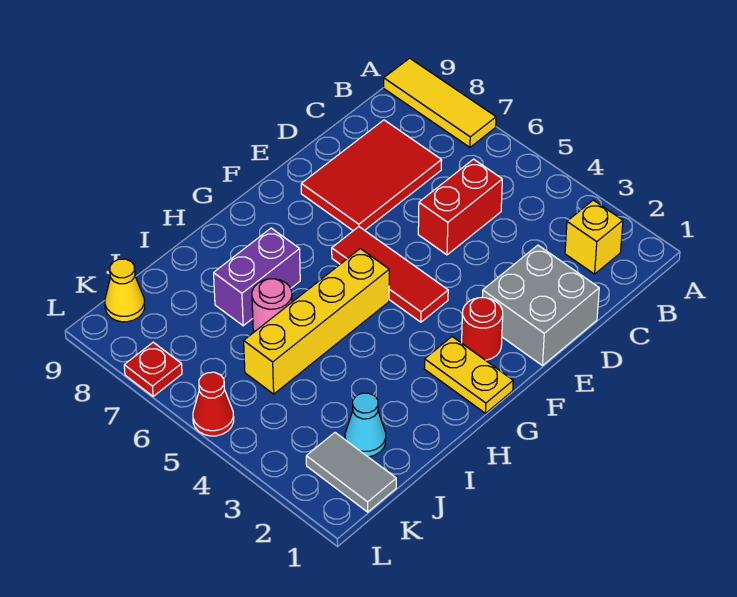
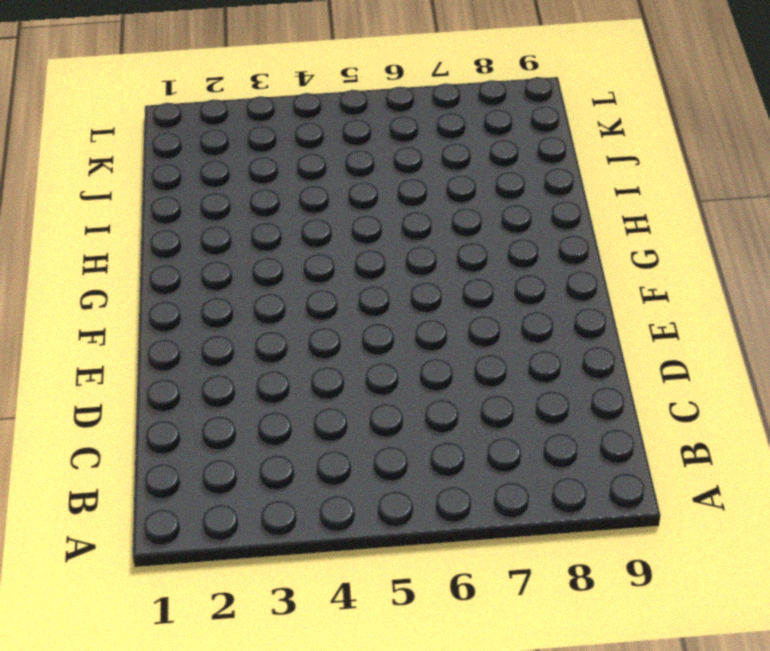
none -> yellow tile A7:A9 level 1
none -> yellow brick B2 level 1
none -> red brick C5:D5 level 1

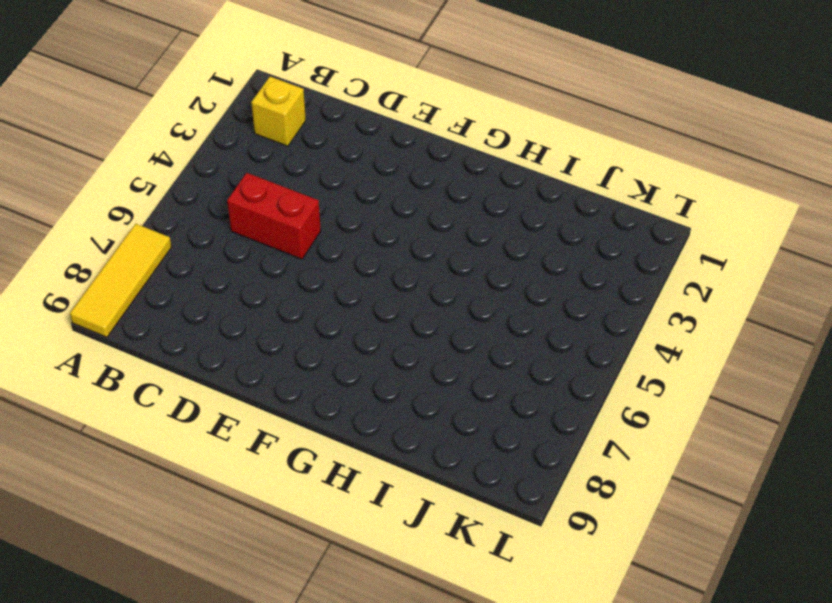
none -> red tile C7:E8 level 1
none -> grey brick D1:E2 level 1
none -> red round brick F2 level 1

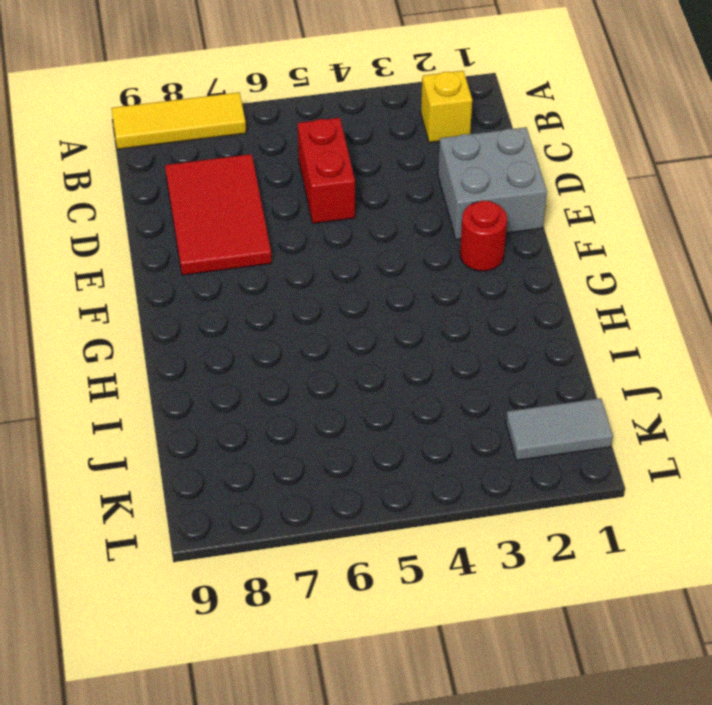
none -> red tile F4:F6 level 1
none -> yellow plate G1:G2 level 1
none -> yellow brick G5:J5 level 1

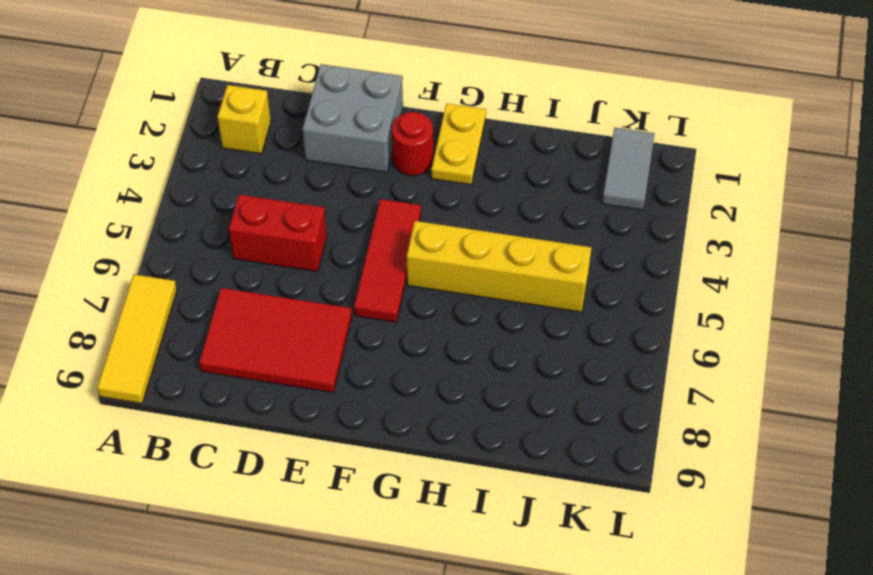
none -> purple brick H7:I7 level 1
none -> pink round brick I6 level 1
none -> cyan cone J2 level 1

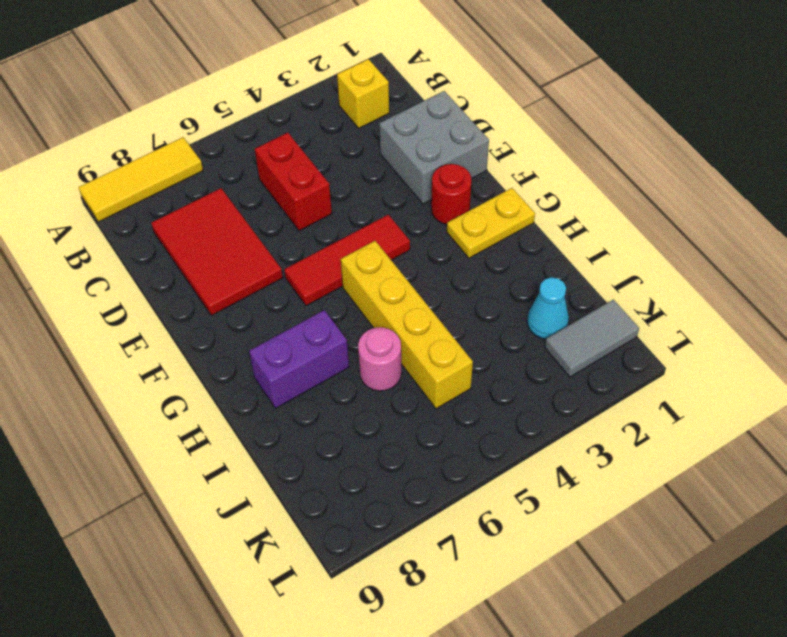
purple brick H7:H8 level 1 -> purple brick H7:I7 level 1
none -> yellow cone K9 level 1
none -> red cone L5 level 1
none -> red plate L7 level 1

